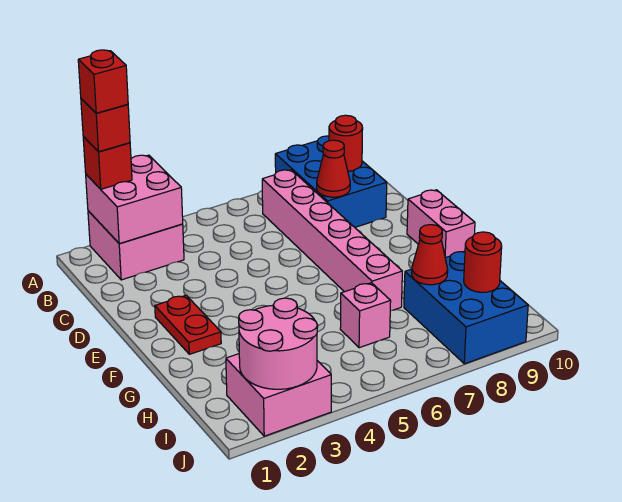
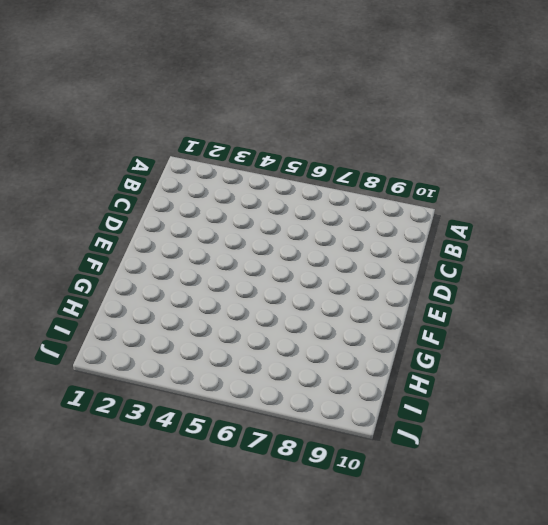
none -> pink brick A2:B3 level 1
none -> blue brick A8:C9 level 1
none -> pink brick B7:G7 level 1

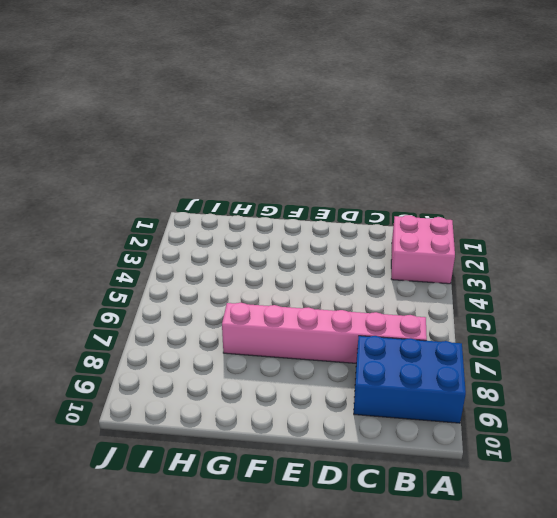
none -> red plate E2:F2 level 1
none -> pink brick E10:F10 level 1
none -> pink brick H6 level 1

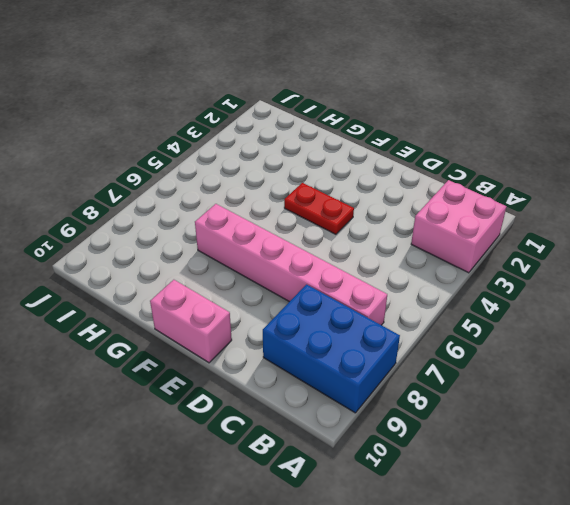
red plate E4:F4 level 1 -> red plate E2:F2 level 1
none -> pink brick H6 level 1
none -> blue brick H8:J9 level 1
none -> pink brick I2:J3 level 1

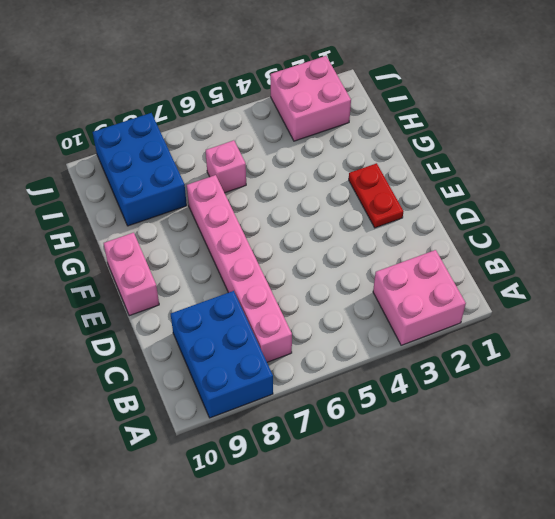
none -> pink brick A2:B3 level 2
none -> red round brick B9 level 2
none -> red cone C8 level 2

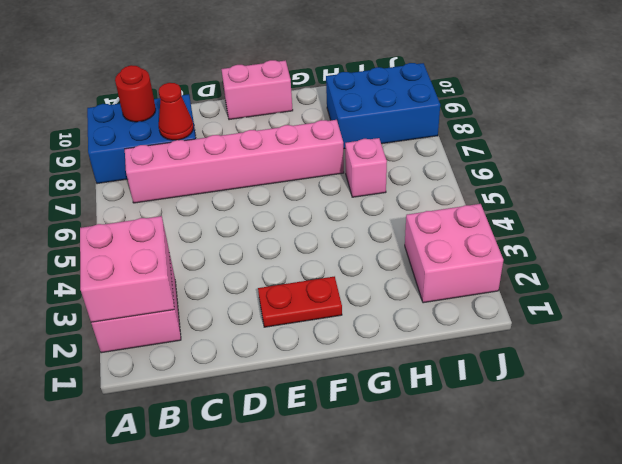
none -> red cone H8 level 2
none -> pink round brick I2:J3 level 2
none -> red round brick I9 level 2

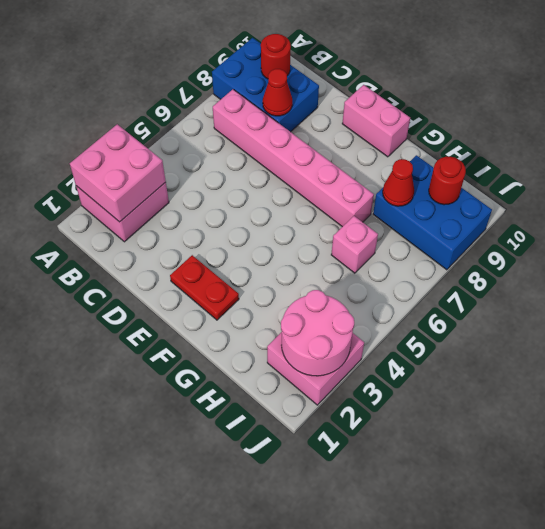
none -> red brick A2 level 3
none -> red brick A2 level 4
none -> red brick A2 level 5

